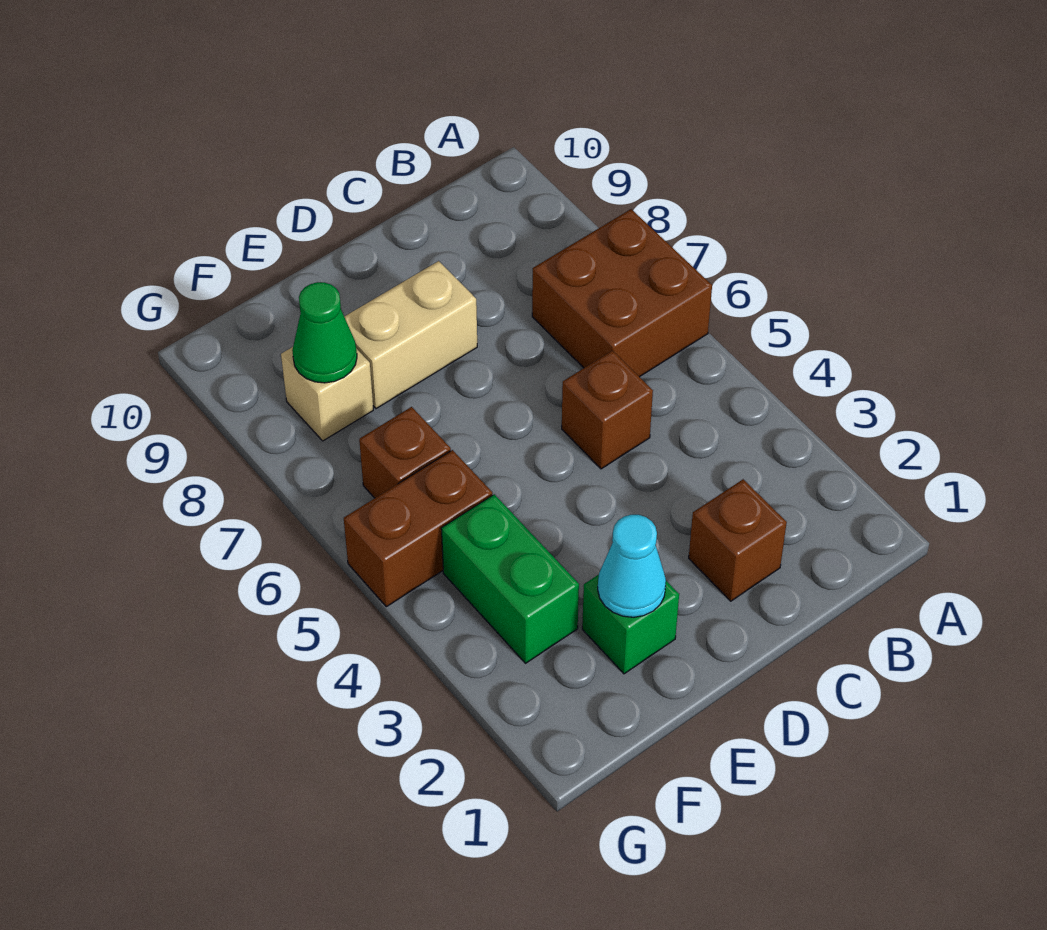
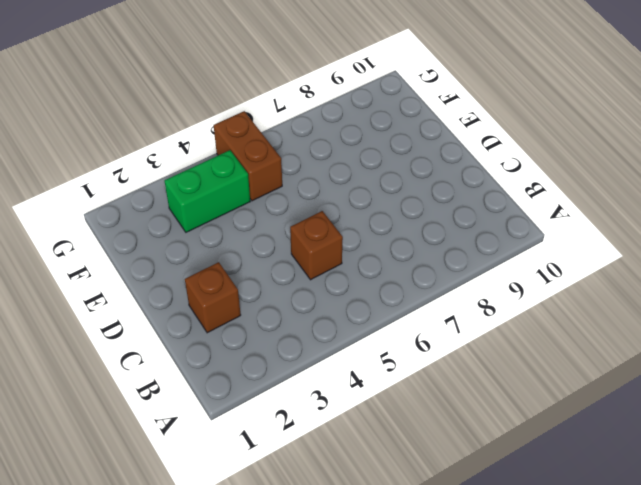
none -> brown brick A6:B7 level 1
none -> tan brick D8:E8 level 1

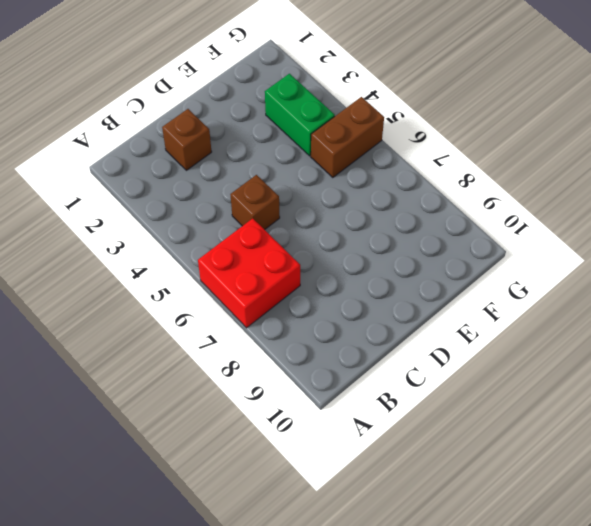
red brick A6:B7 level 1 -> brown brick A6:B7 level 1
none -> tan brick D8:E8 level 1
none -> green brick E2 level 1

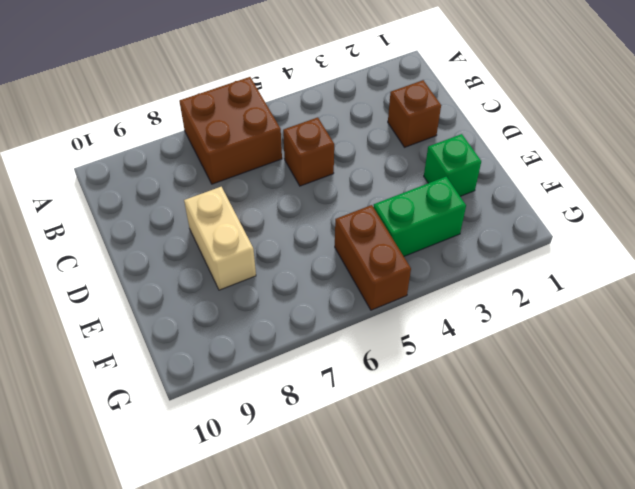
none -> brown brick F6 level 1
none -> tan brick F8 level 1

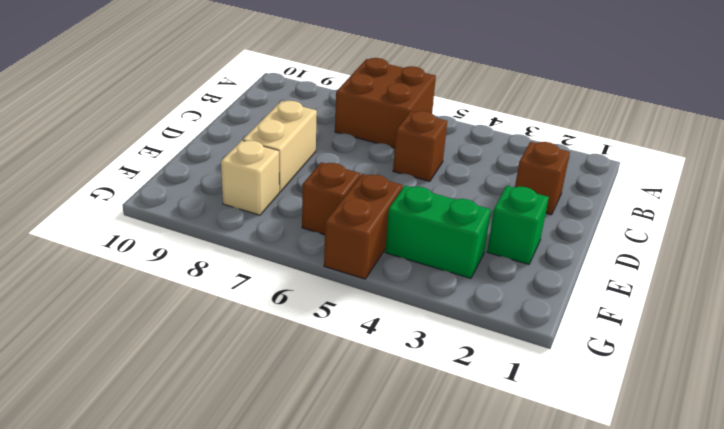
none -> cyan cone E2 level 2
none -> green cone F8 level 2

